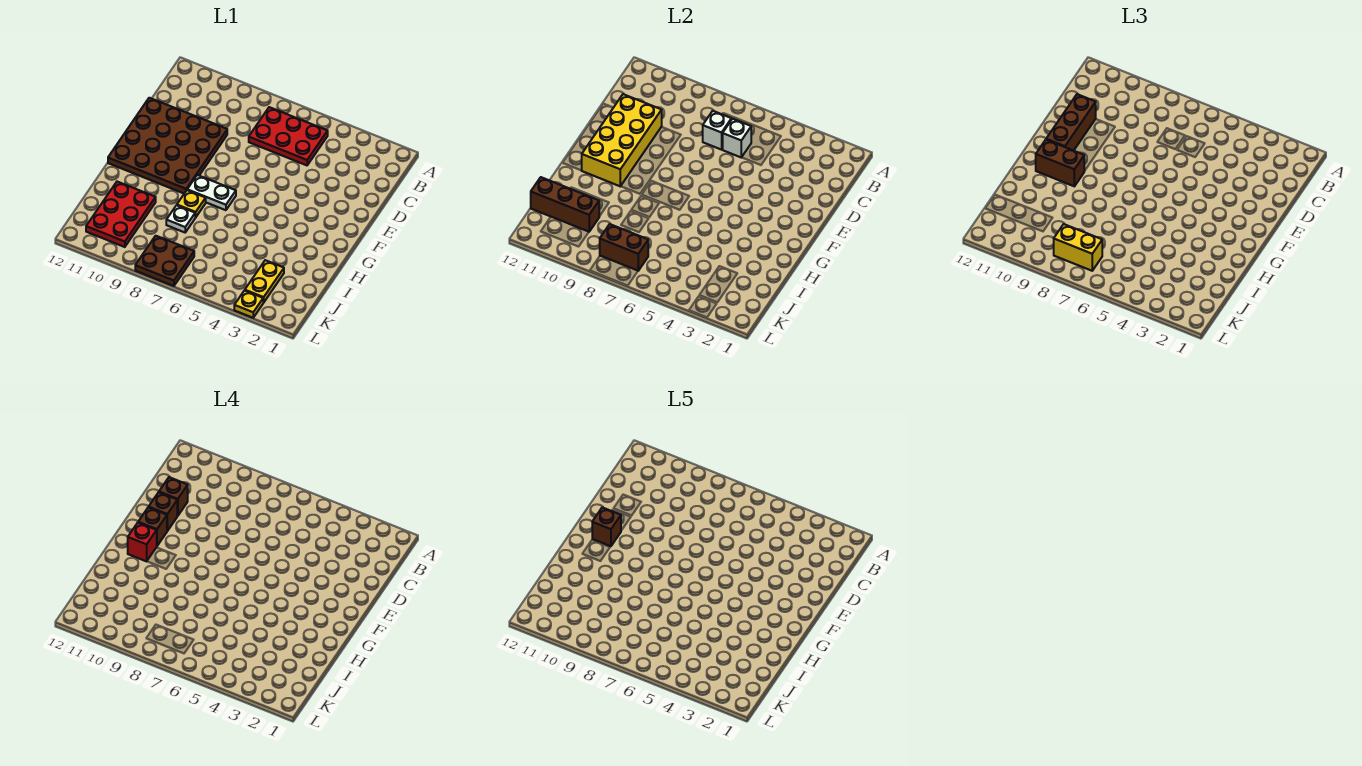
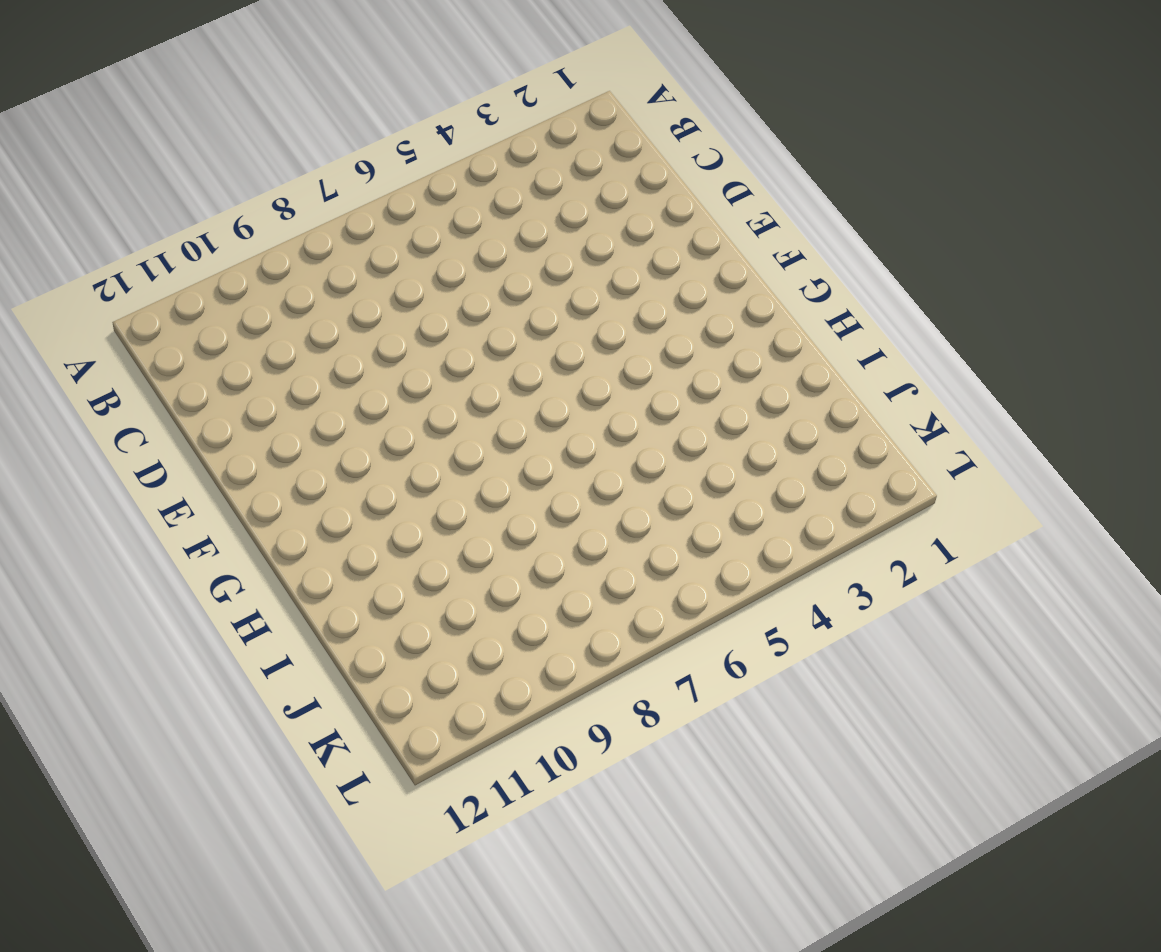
none -> red plate B5:C7 level 1
none -> brown plate D9:G12 level 1
none -> white plate G7:G8 level 1

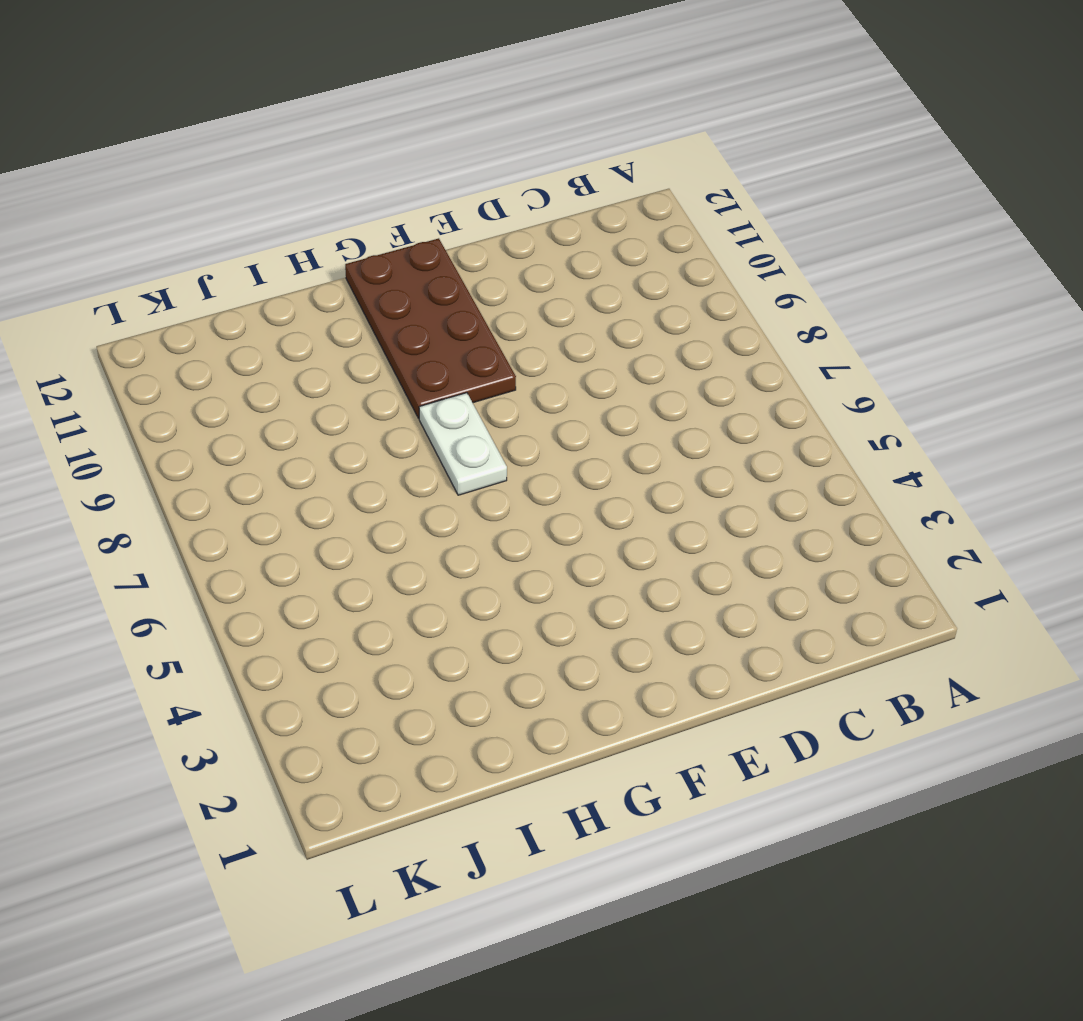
brown plate F9:G12 level 1 -> brown plate D9:G12 level 1
none -> red plate B5:C7 level 1
none -> yellow plate H8 level 1
none -> white plate I8 level 1

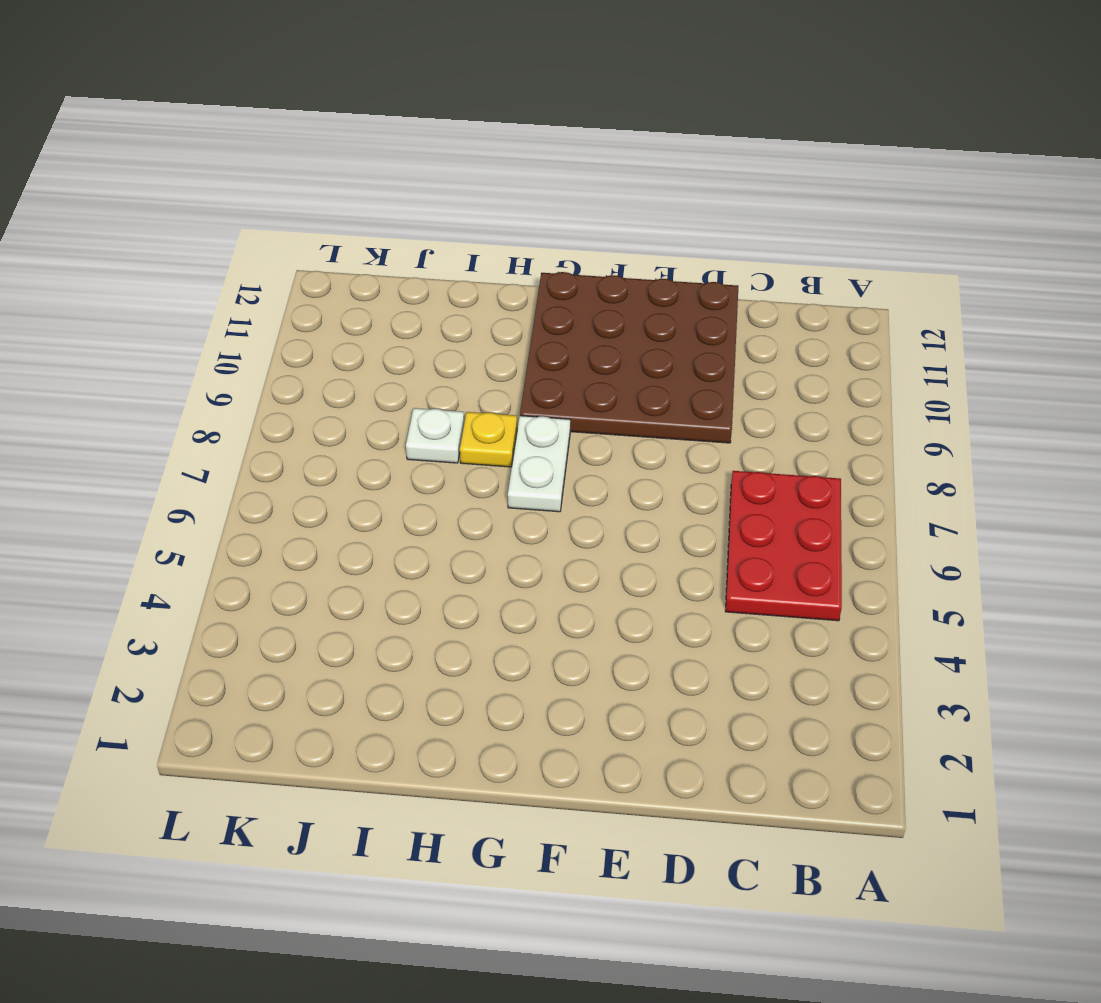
none -> red plate I10:K11 level 1
none -> yellow plate J3:K3 level 1
none -> brown plate K7:L8 level 1

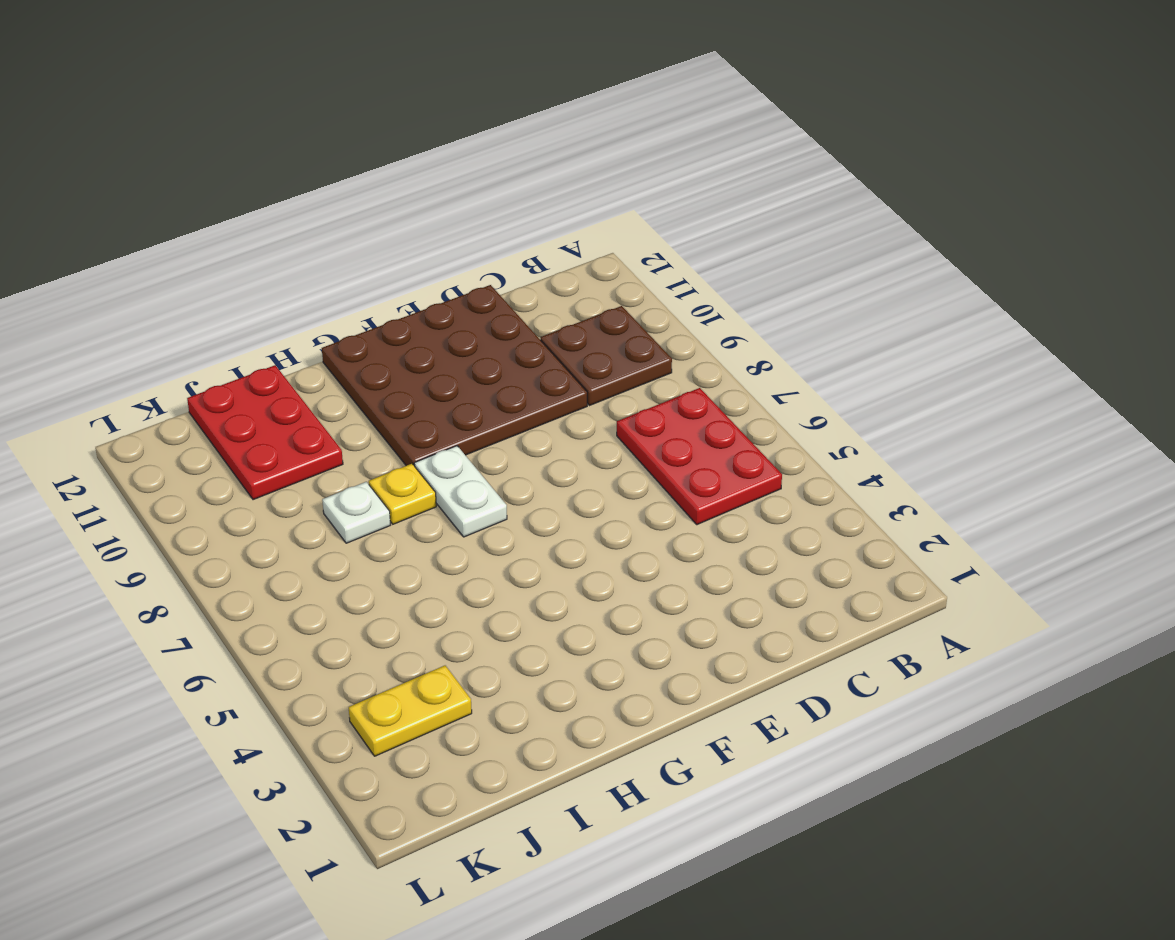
brown plate B9:C10 level 1 -> brown plate K7:L8 level 1
red plate I10:J12 level 1 -> red plate I10:K11 level 1
none -> yellow plate L3 level 1
none -> white brick C6 level 2
none -> white brick C7 level 2

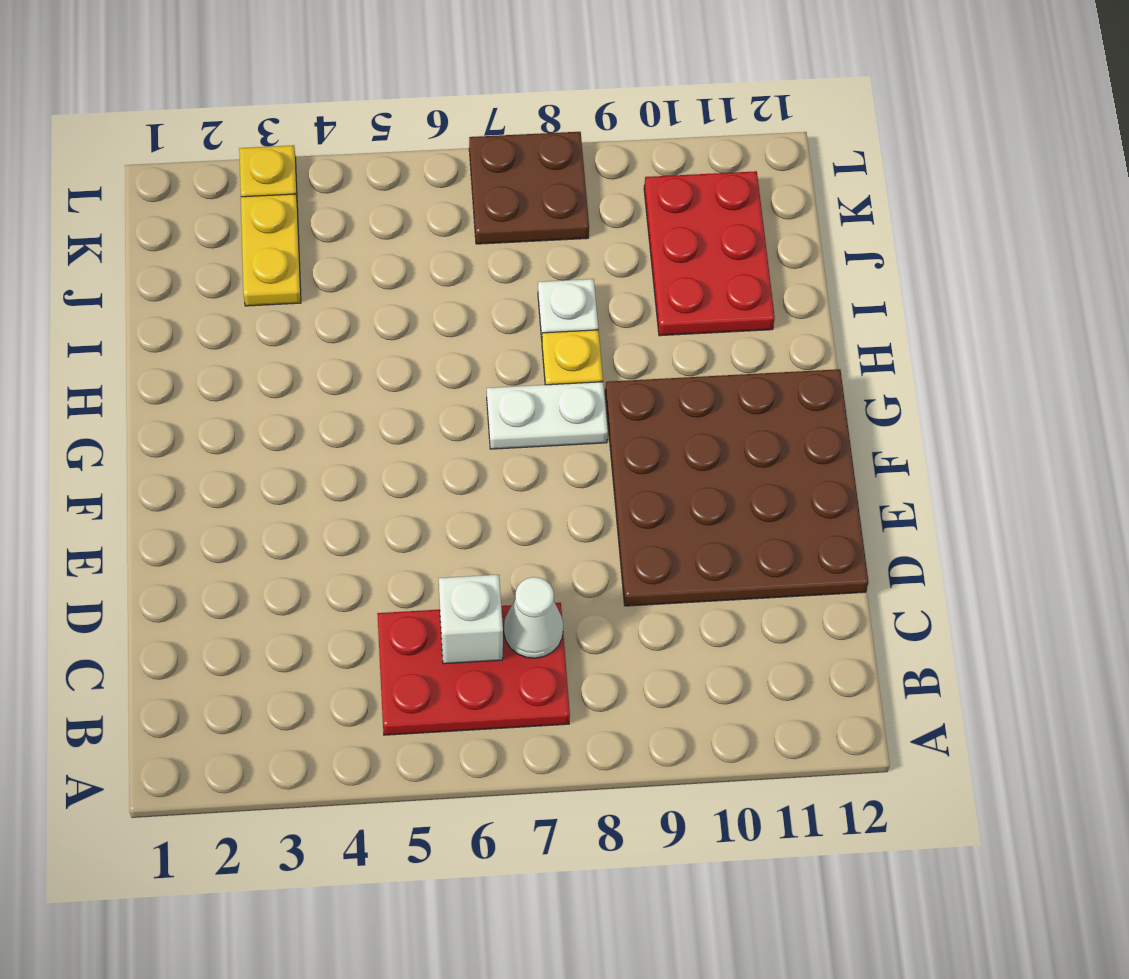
white cone C7 level 2 -> white brick C7 level 2
none -> yellow brick D10:G11 level 2
none -> brown brick J10:J12 level 2
none -> brown brick K7:K8 level 2

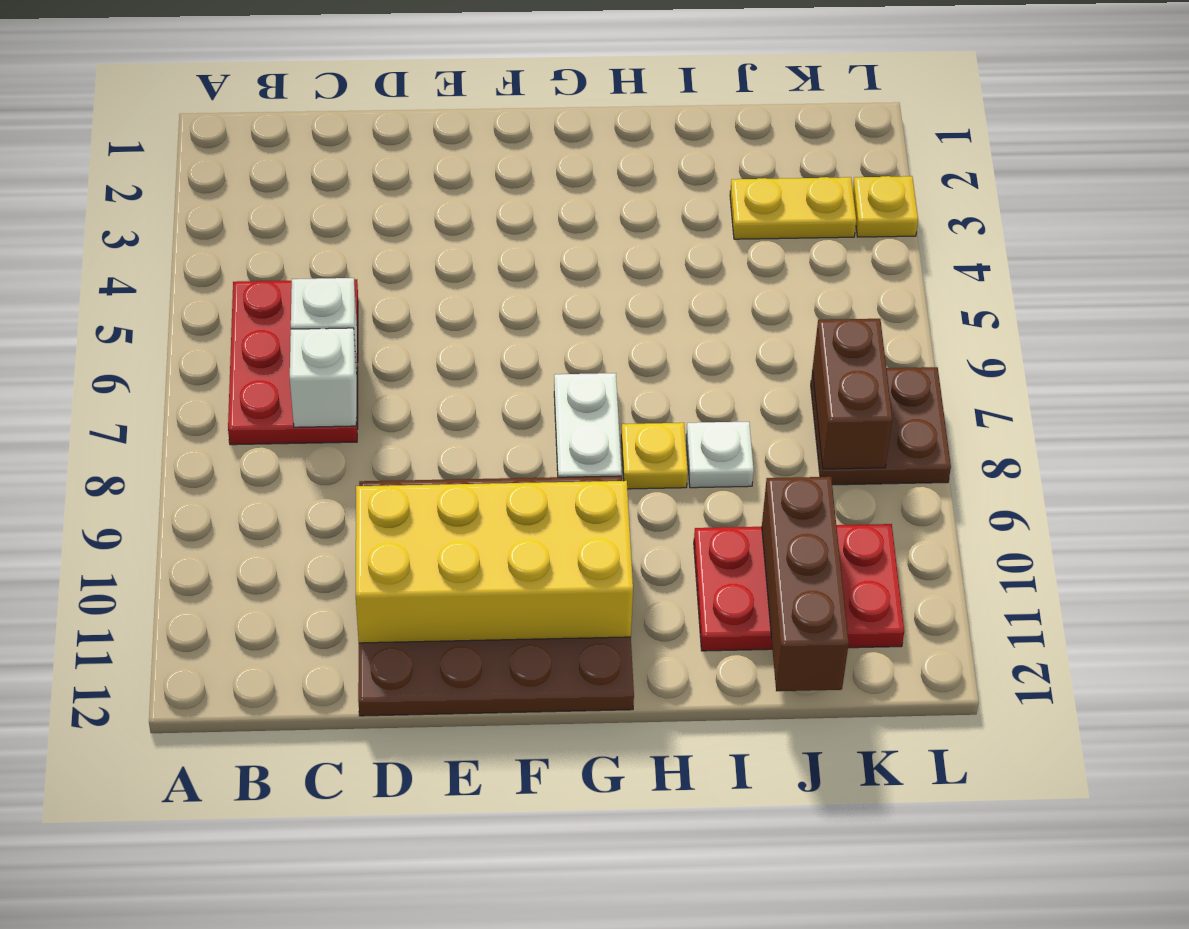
none -> brown brick D11:F11 level 3
none -> brown brick G10:G11 level 3
none -> yellow brick K7:K8 level 3

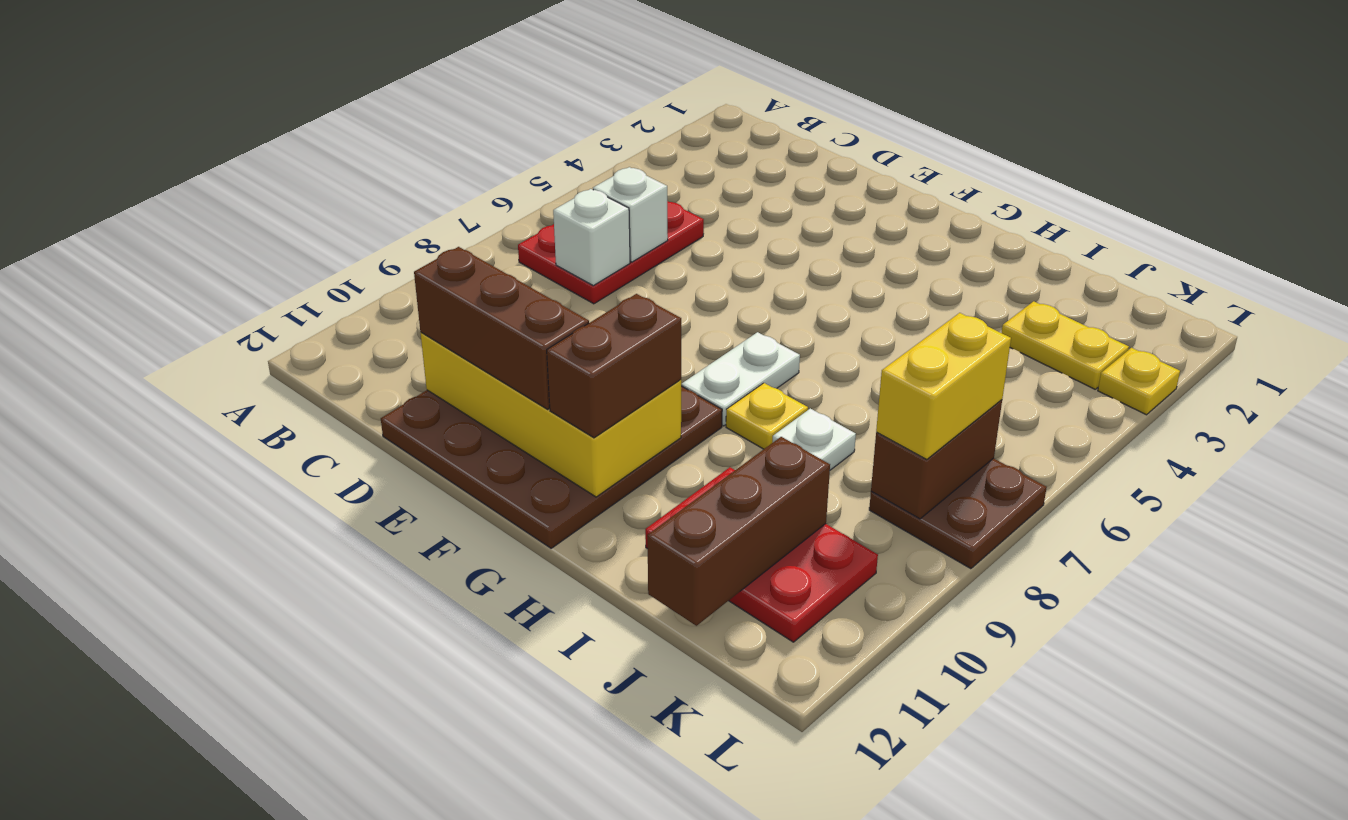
none -> brown brick D11 level 4
none -> brown brick E11 level 4
none -> brown brick F11 level 4

